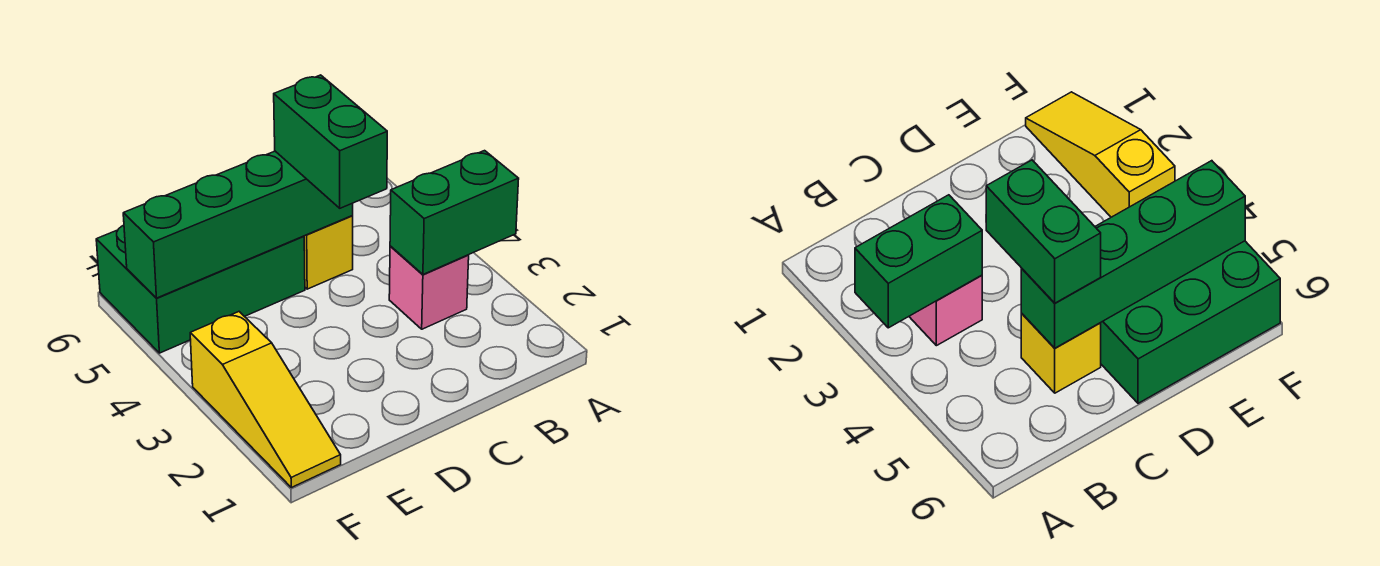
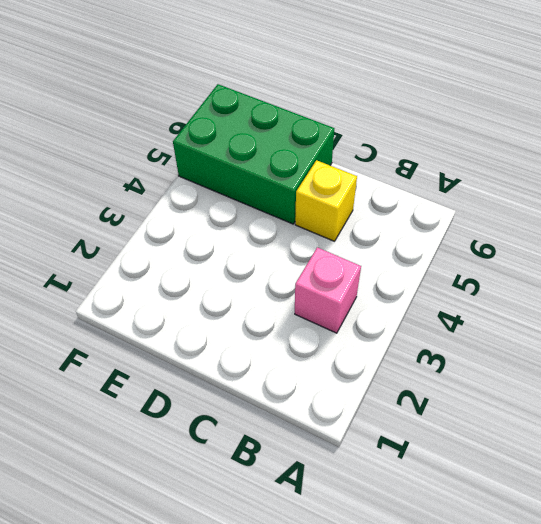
none -> yellow slope F1:F3 level 1 top 3
none -> green brick A3:B3 level 2

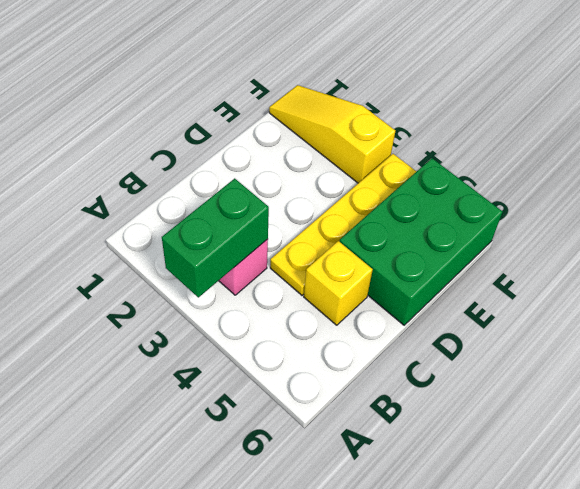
yellow plate C4:F4 level 1 -> none
none -> green brick C5:F5 level 2
none -> green brick C4:C5 level 3

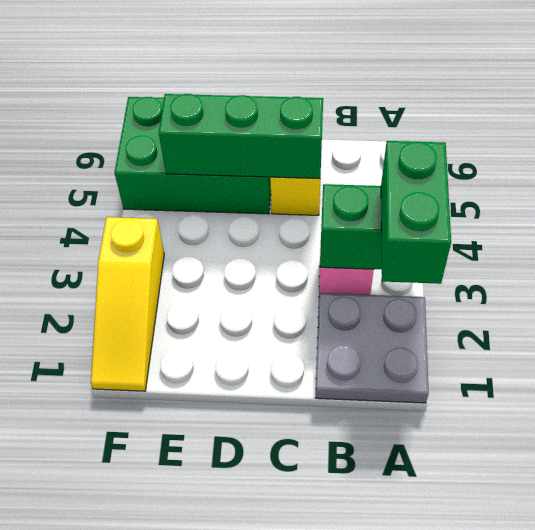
grey plate A1:B2 level 1 -> none
green brick A2:A3 level 3 -> green brick C4:C5 level 3
green brick C5:E5 level 2 -> green brick C5:F5 level 2

